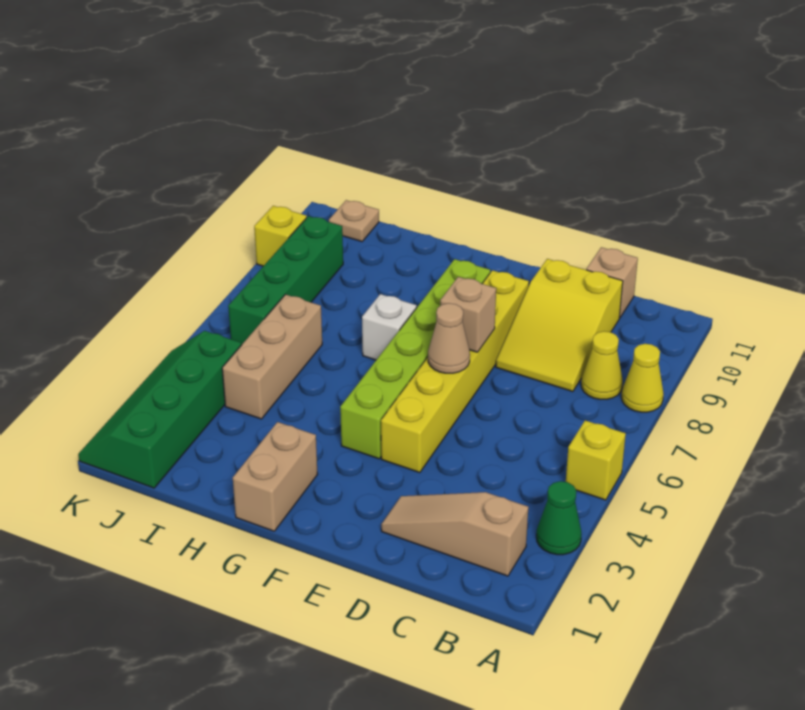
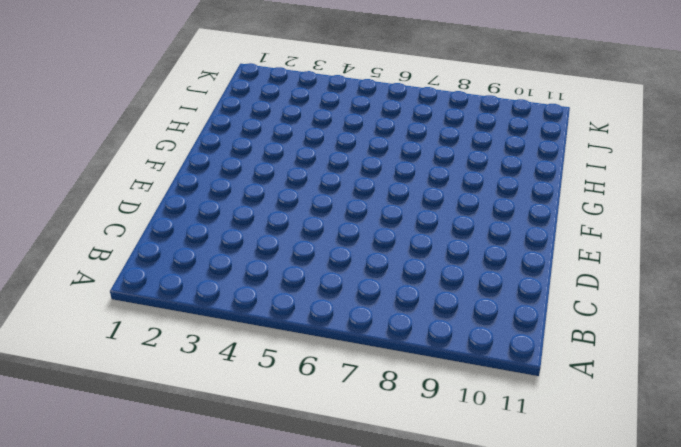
none -> green cone A3 level 1
none -> yellow brick A5 level 1
none -> yellow cone A8 level 1

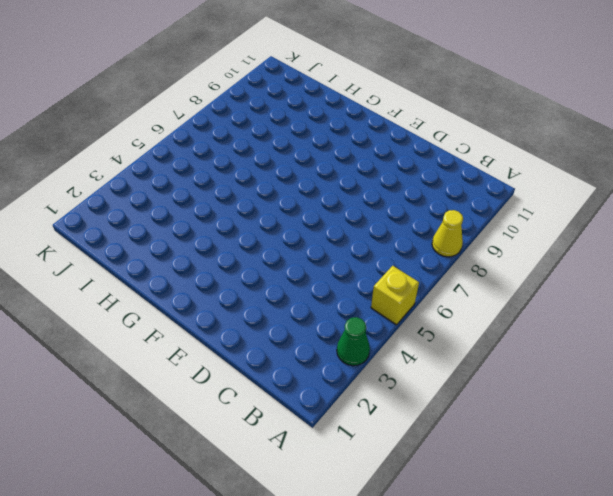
none -> tan slope B2:D2 level 1 top B
none -> yellow cone B8 level 1
none -> yellow slope C8:D10 level 1 top 10

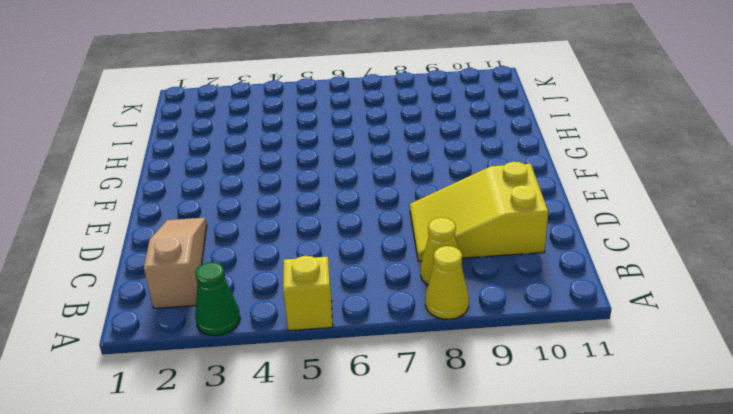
none -> tan brick C11 level 1
none -> yellow brick E4:E9 level 1
none -> lime brick F4:F9 level 1

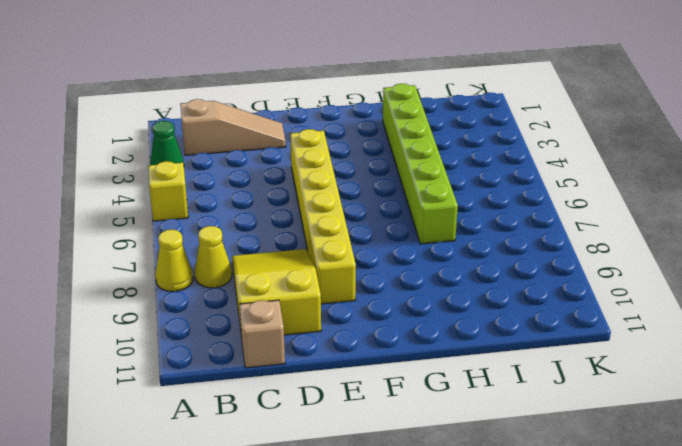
lime brick H2:H7 level 1 -> lime brick F4:F9 level 1
none -> tan brick G1:G2 level 1
none -> white brick G7 level 1
none -> tan brick I4:I6 level 1

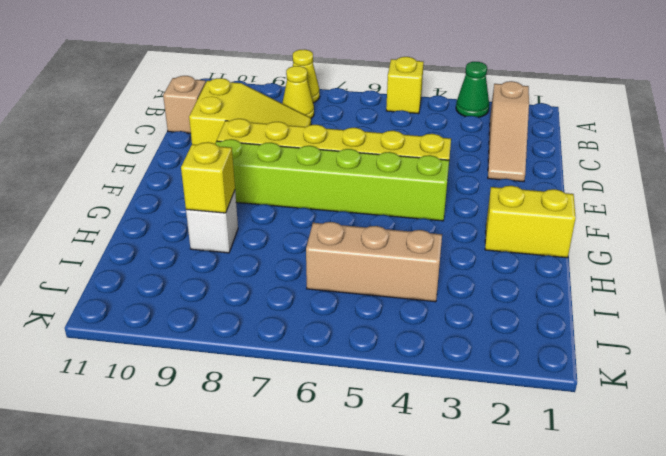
yellow brick G1:G2 level 1 -> tan brick G1:G2 level 1
white brick H9 level 1 -> white brick G7 level 1
yellow brick H9 level 2 -> yellow brick K9 level 1
none -> green slope J1:K4 level 1 top J
none -> green brick J6:J9 level 1
none -> tan plate J11 level 1

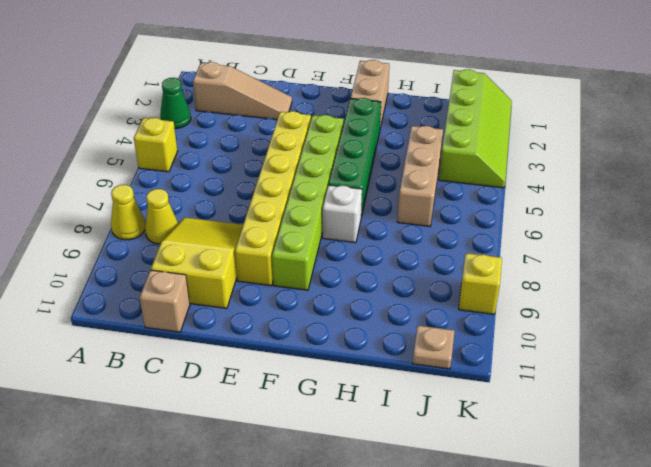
green brick G3:G6 level 1 -> green brick J6:J9 level 1
lime slope J1:K4 level 1 top J -> green slope J1:K4 level 1 top J
none -> tan cone E6 level 2
none -> tan brick E7 level 2

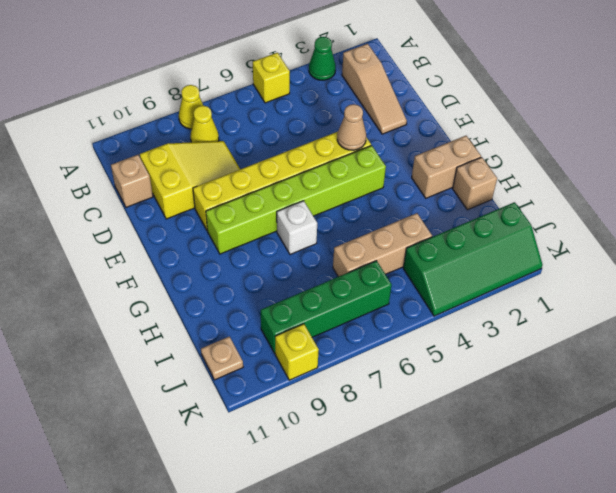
tan cone E4 level 2 -> tan cone E6 level 2
tan brick H1 level 1 -> tan brick E7 level 2

